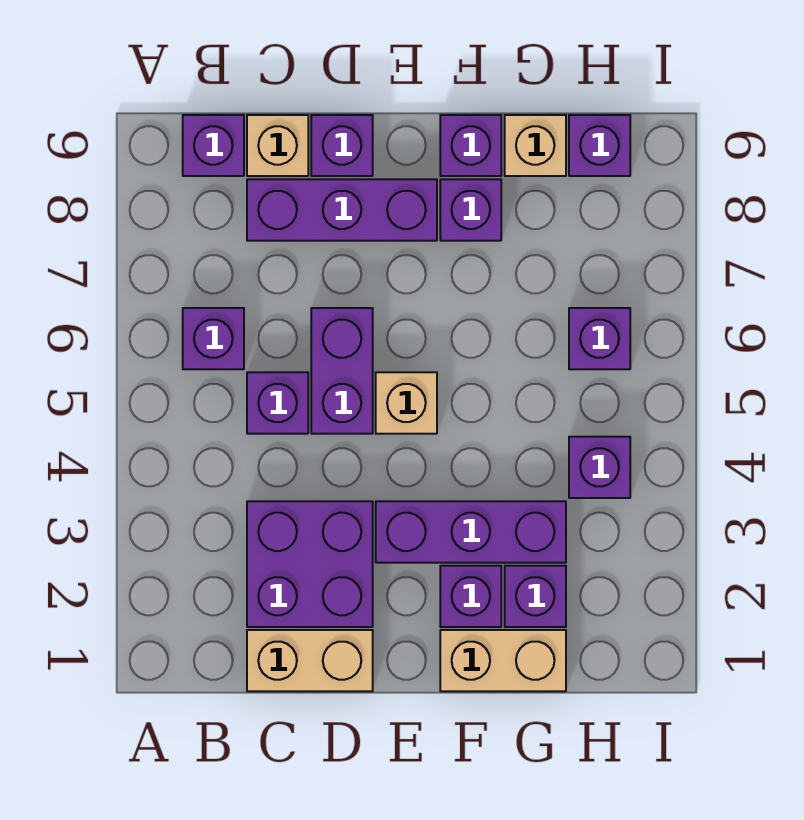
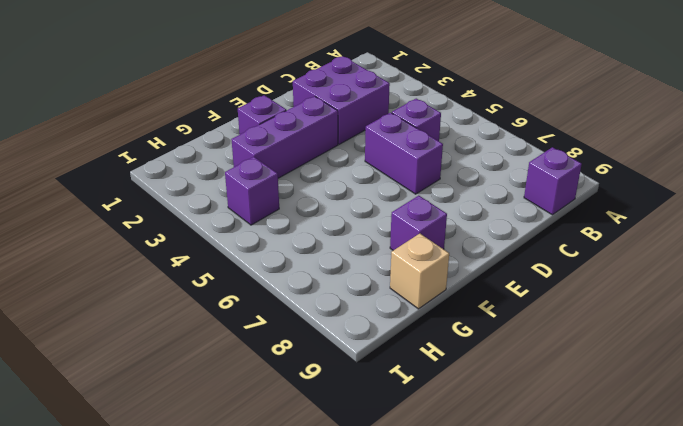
none -> purple brick B6 level 1
none -> tan brick C1:D1 level 1
none -> purple brick C8:E8 level 1

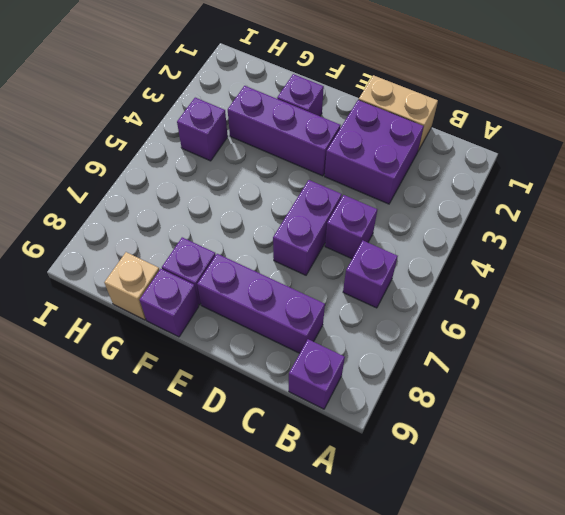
none -> tan brick C9 level 1
none -> purple brick D9 level 1
none -> tan brick E5 level 1

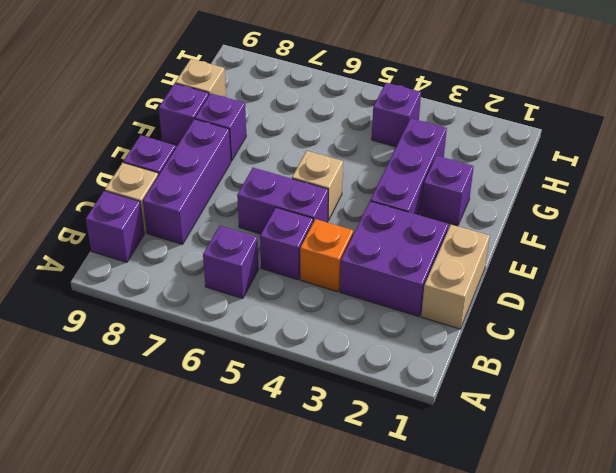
orange brick C4 level 1 -> none
none -> tan brick F1:G1 level 1
none -> purple brick G2 level 1
none -> purple brick H6 level 1

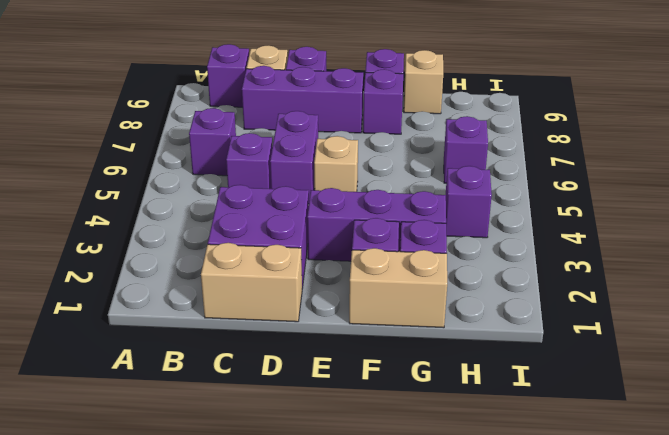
none -> purple brick H9 level 1

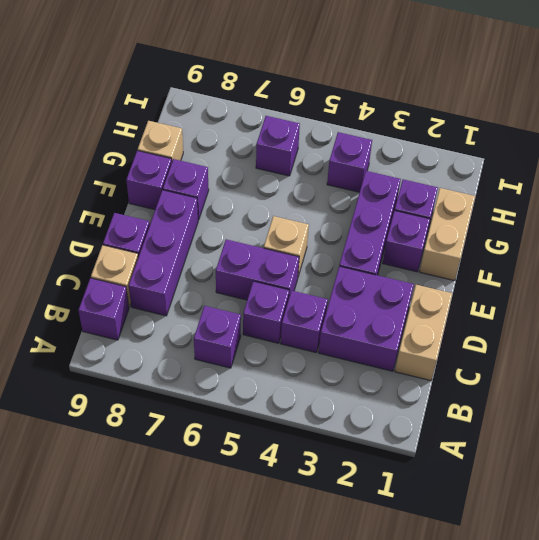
purple brick C4 level 1 -> purple brick H9 level 1

